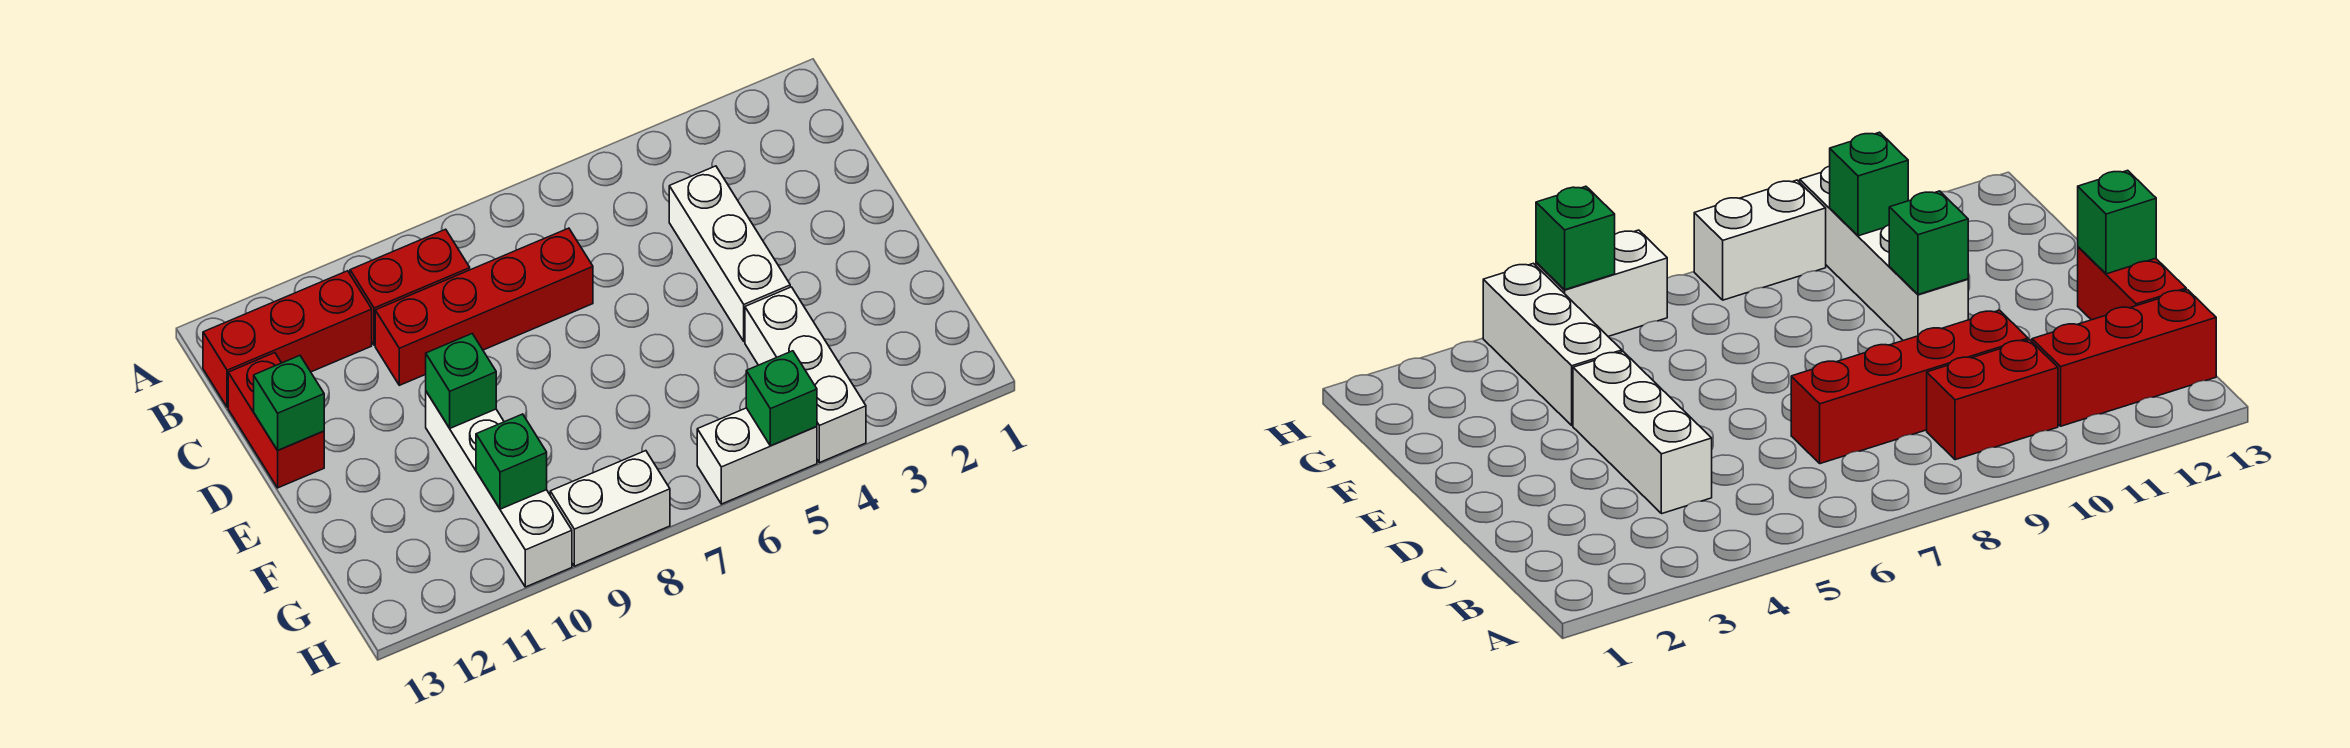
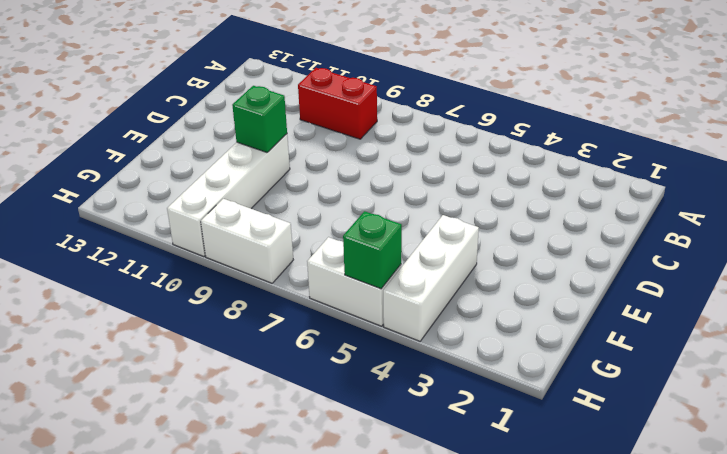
none -> red brick B11:B13 level 1
none -> white brick C4:E4 level 1
none -> red brick C7:C10 level 1

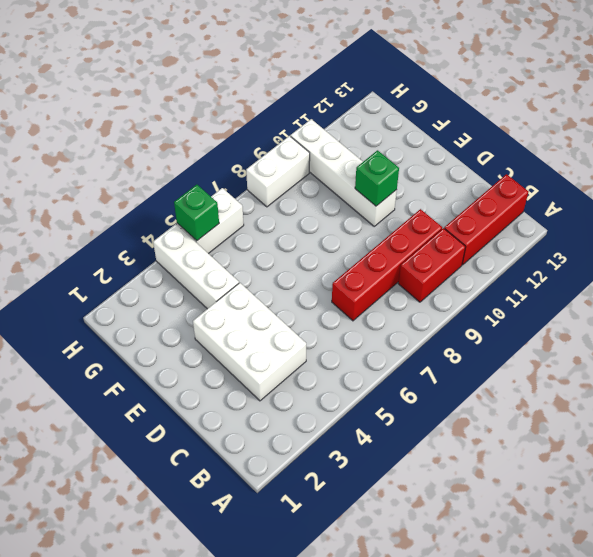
white brick C3:E4 level 1 -> white brick C4:E4 level 1
none -> red brick C13:D13 level 1
none -> green brick D13 level 2
none -> green brick G10 level 2

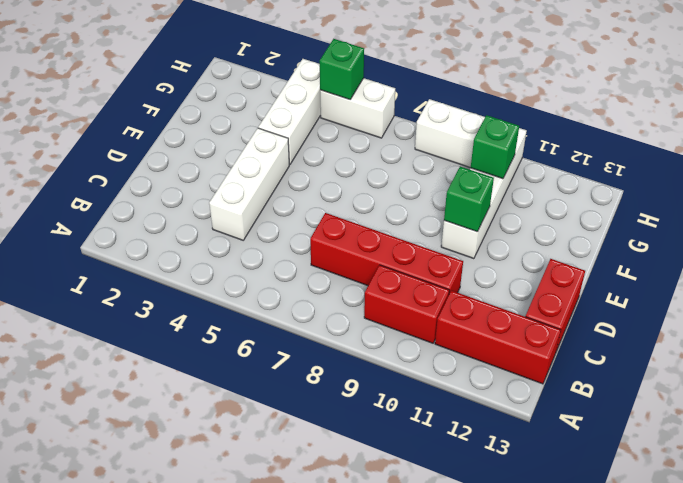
none -> green brick D13 level 2

